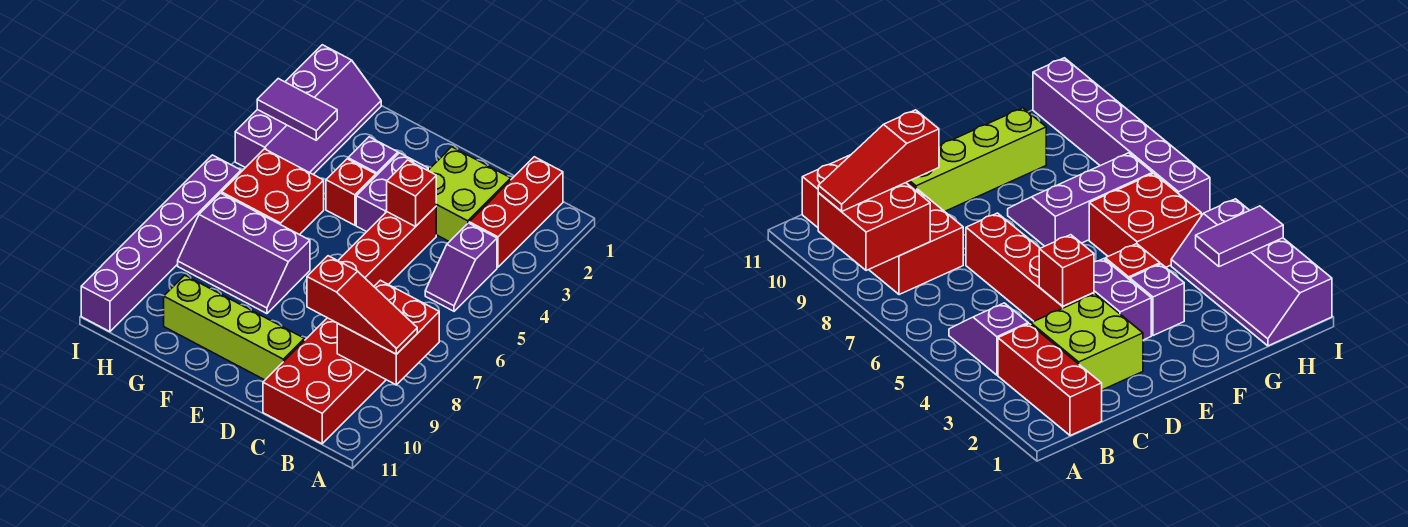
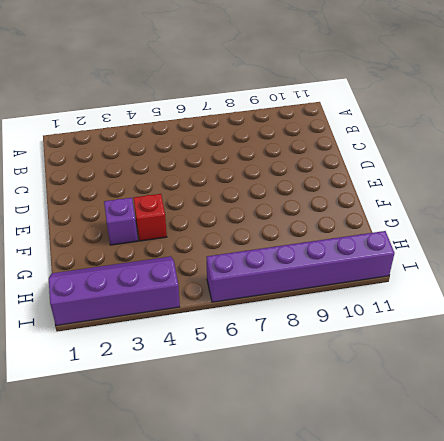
none -> red brick B1:B3 level 1
none -> purple slope B4:B5 level 1 top 4
none -> red brick B8:C11 level 1

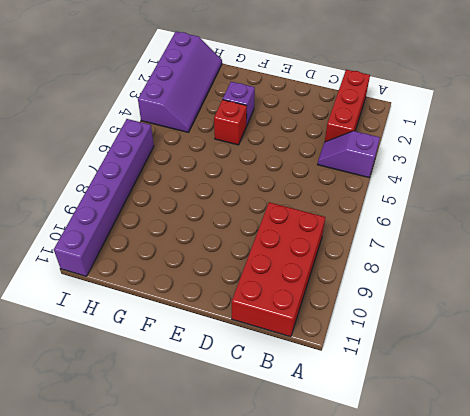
purple slope A4:B4 level 1 top A -> purple slope B4:B5 level 1 top 4
none -> lime brick C2:D3 level 1
none -> red brick D4:D7 level 1
none -> lime brick D10:G10 level 1

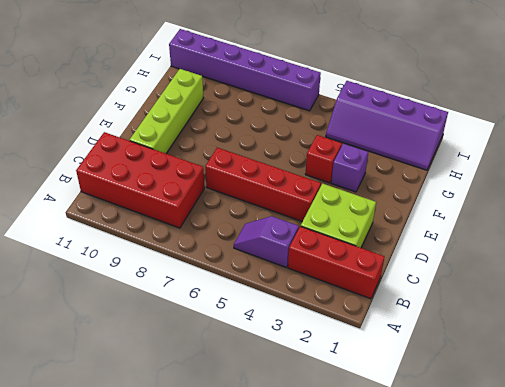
none -> purple brick E3:E4 level 1
none -> purple slope F7:H8 level 1 top 7
none -> red brick G5:H6 level 1

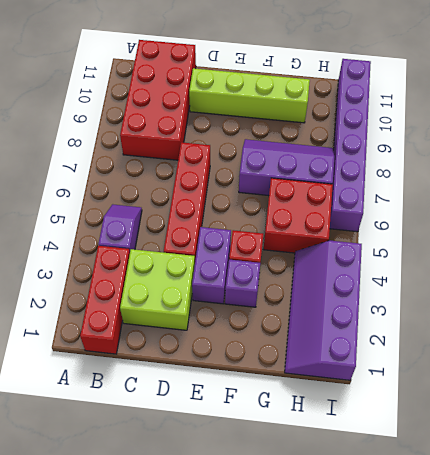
none -> red brick A8:B9 level 2
none -> red brick D4 level 2
none -> purple tile H3:I3 level 2

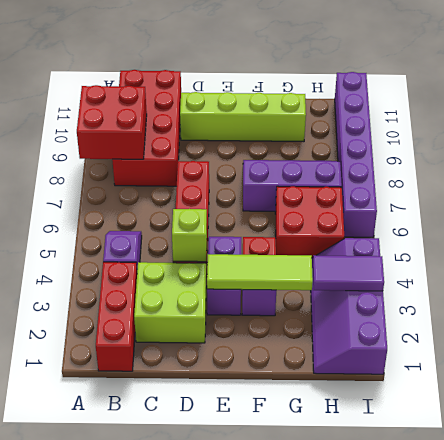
lime brick D4 level 2 -> red brick D4 level 2
lime tile E3:G3 level 2 -> none
none -> red slope A9:C9 level 3 top C

